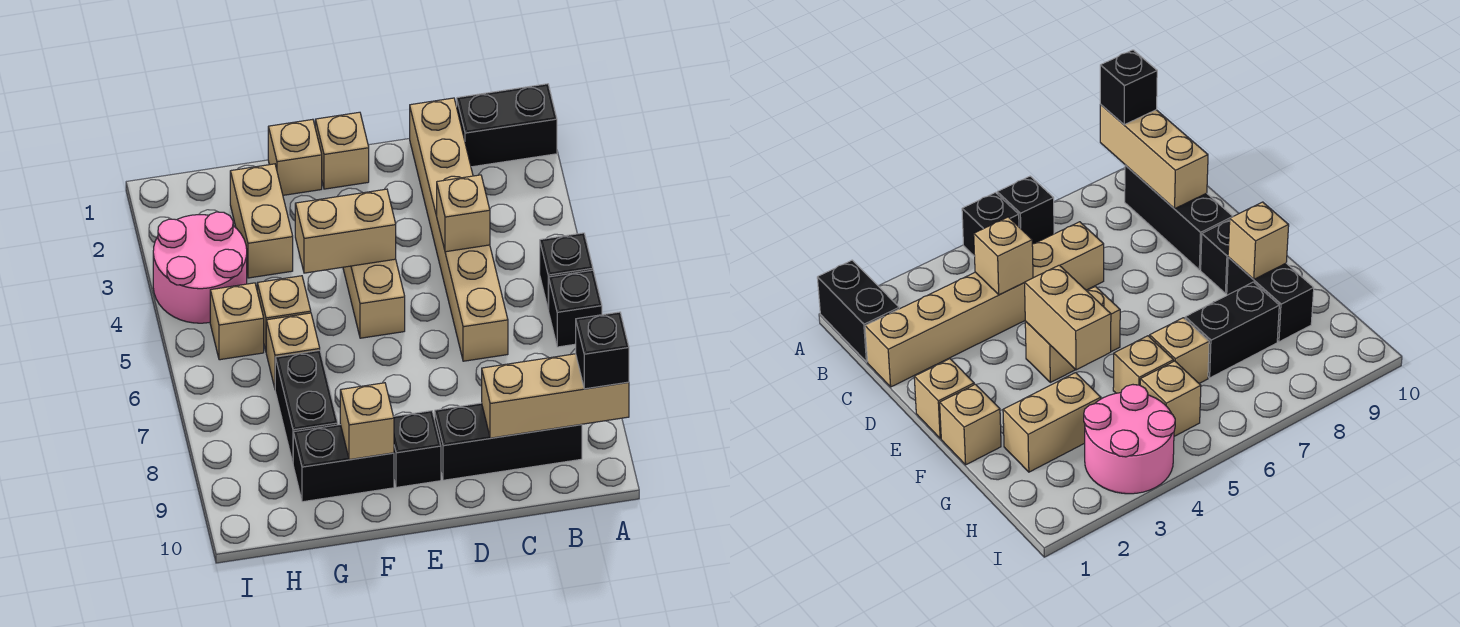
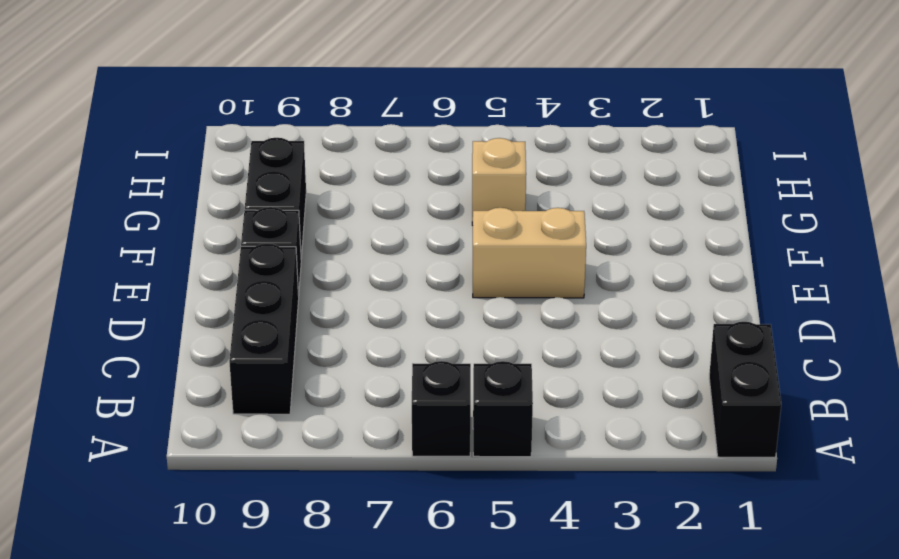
none -> tan brick C1:C6 level 1
none -> tan brick E1 level 1
none -> tan brick F1 level 1

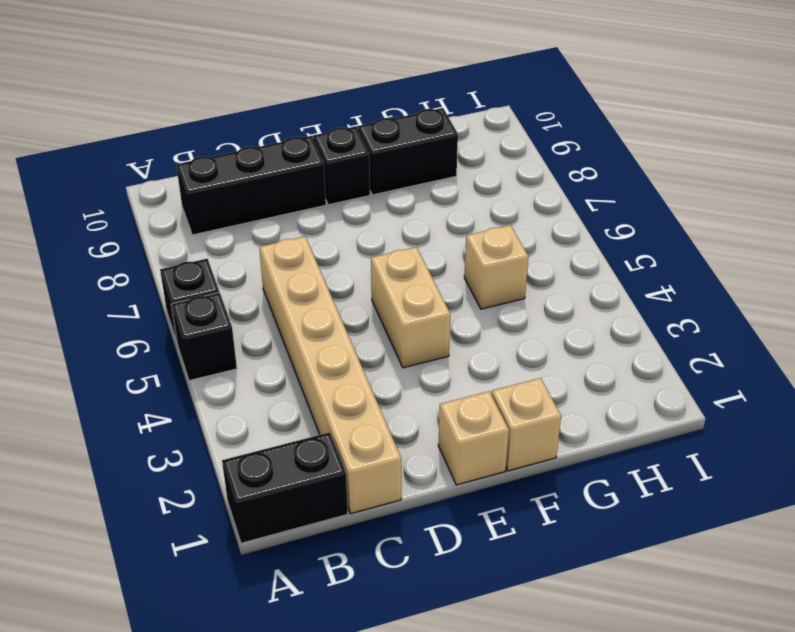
none -> tan brick G2:G3 level 1
none -> tan brick G6 level 1
none -> black brick G7:G8 level 1

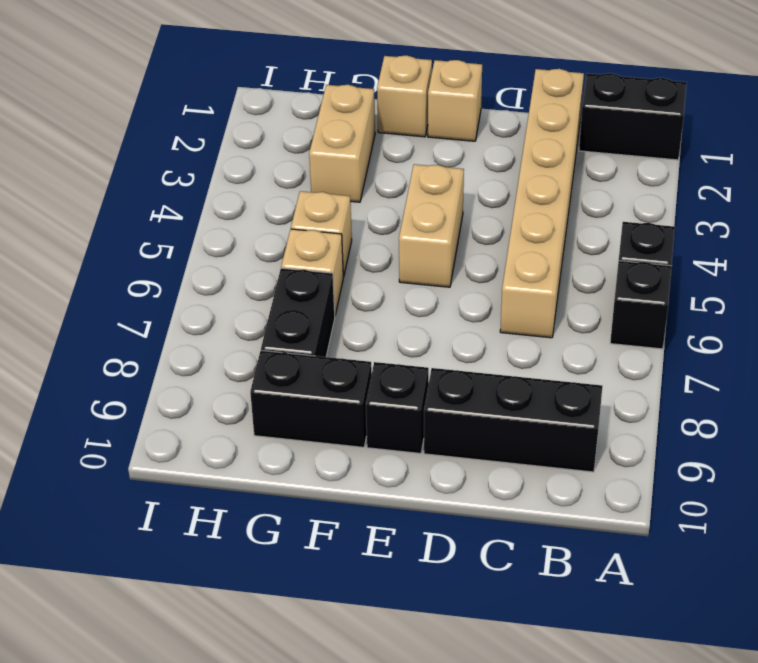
none -> pink round brick H3:I4 level 1
none -> tan brick H5 level 1
none -> tan brick A9:C9 level 2

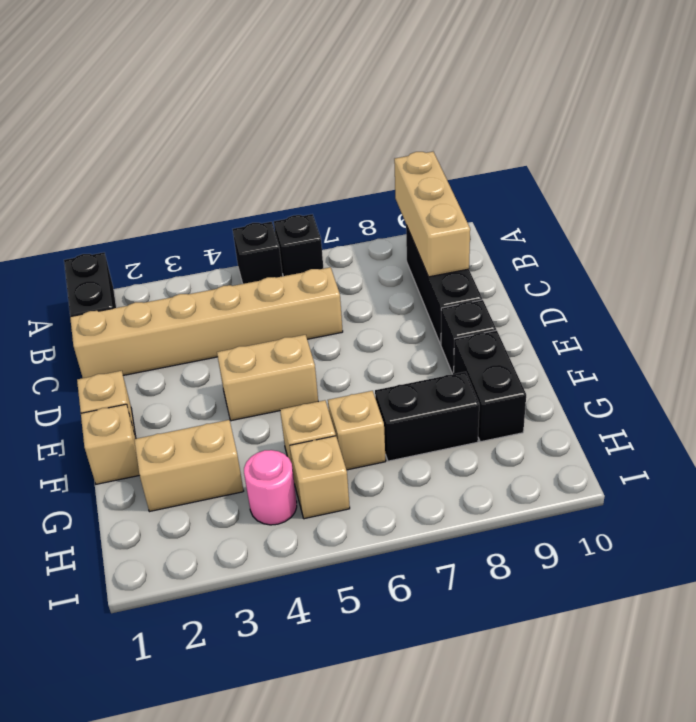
pink round brick H4 level 1 -> pink round brick H3:I4 level 1
none -> tan brick C4 level 2
none -> tan brick E4:F4 level 2
none -> tan brick F9 level 2

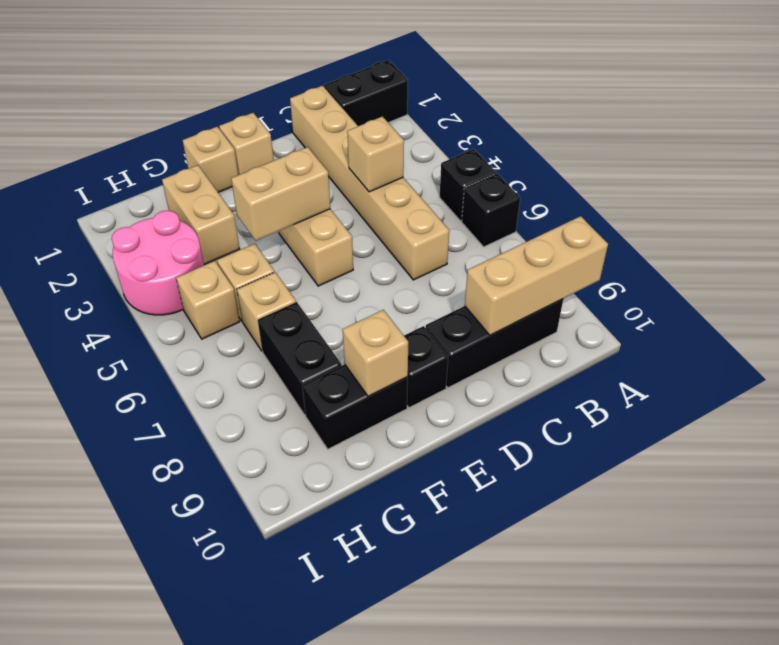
none -> black brick A9 level 3

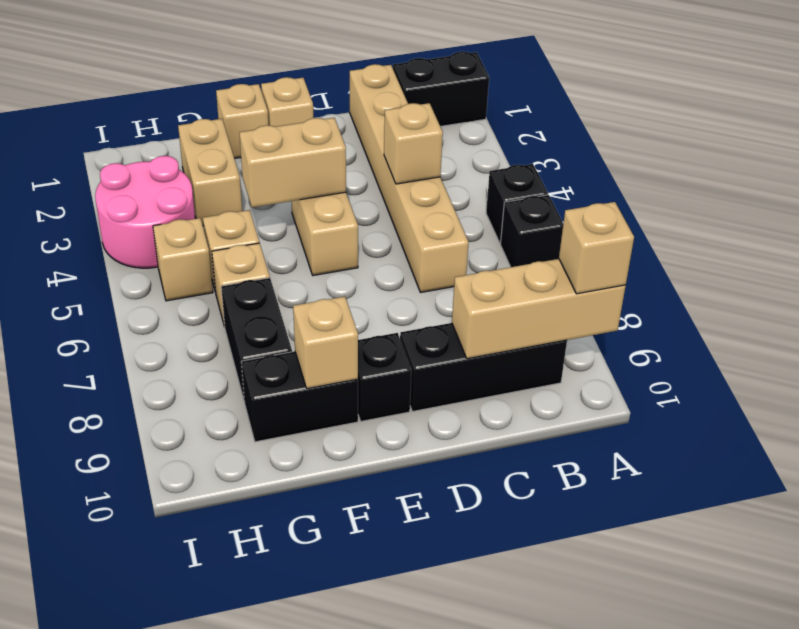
tan brick A9 level 3 -> black brick A9 level 3

